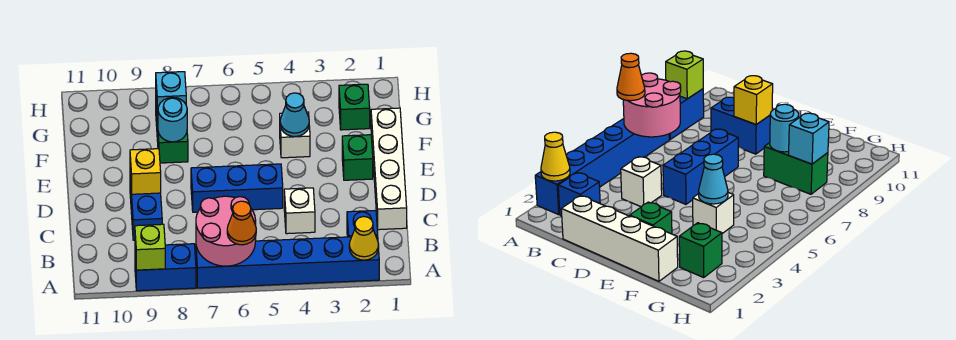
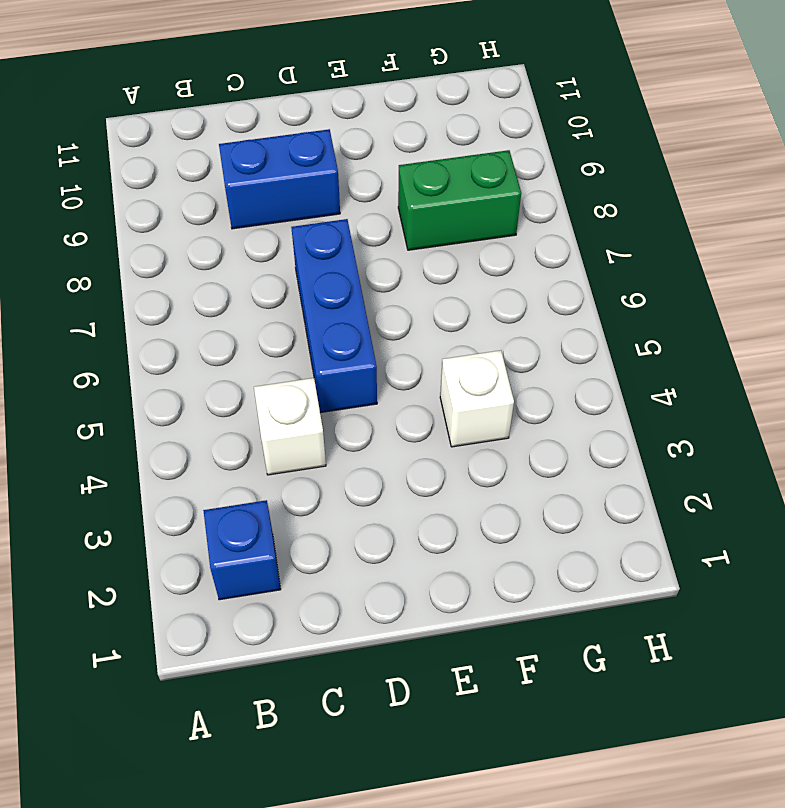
none -> blue brick A2:A7 level 1
none -> blue brick A8:A9 level 1
none -> white brick C1:F1 level 1

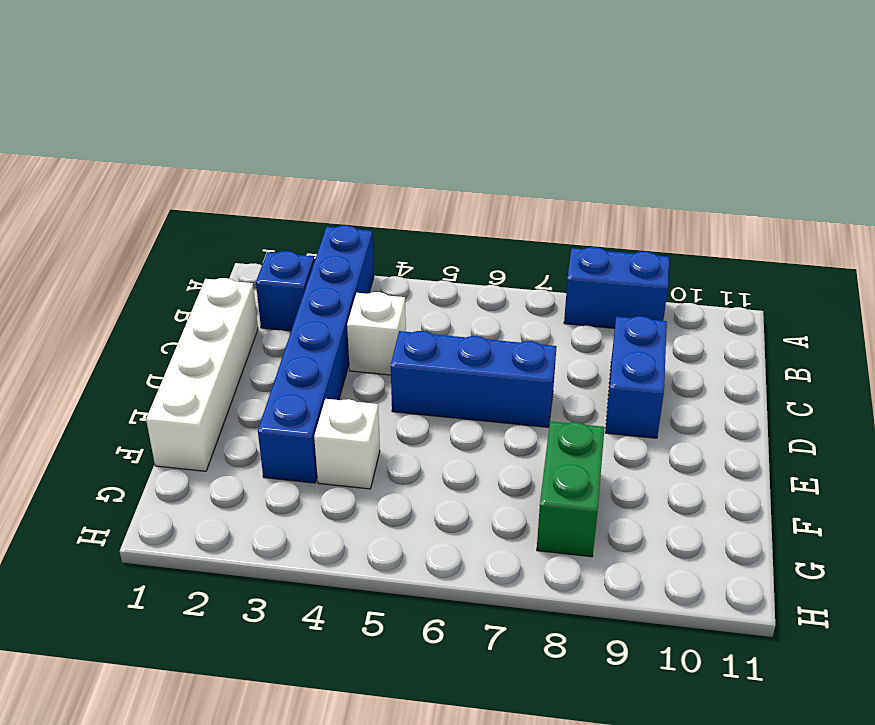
blue brick A3:F3 level 1 -> blue brick A2:A7 level 1
none -> green brick E2 level 1
none -> green brick G2 level 1
none -> yellow cone A2 level 2

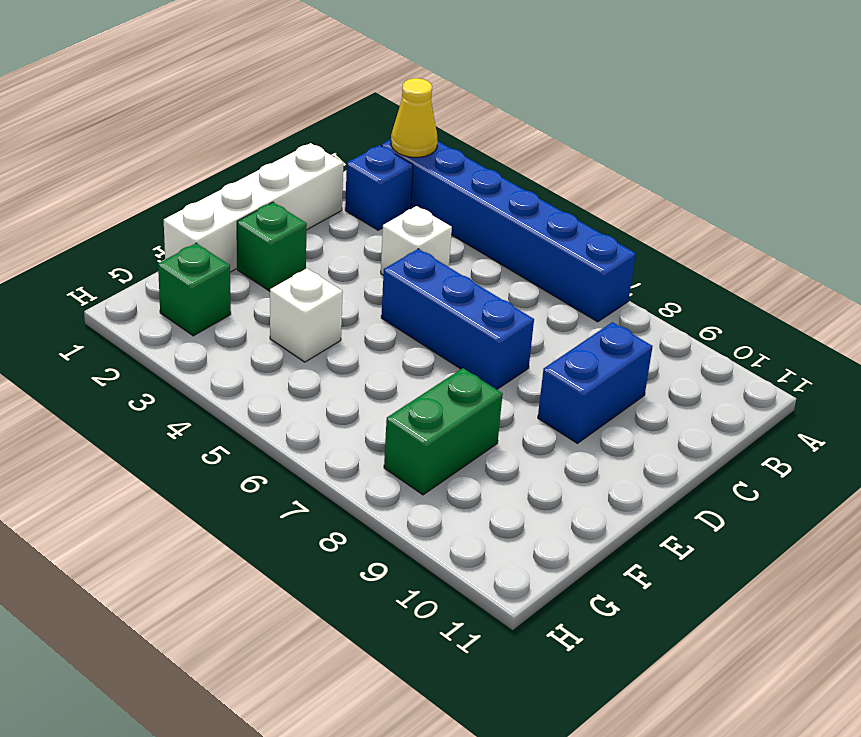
none -> blue brick A8:A9 level 1
none -> pink round brick A6:B7 level 2
none -> lime brick A9 level 2

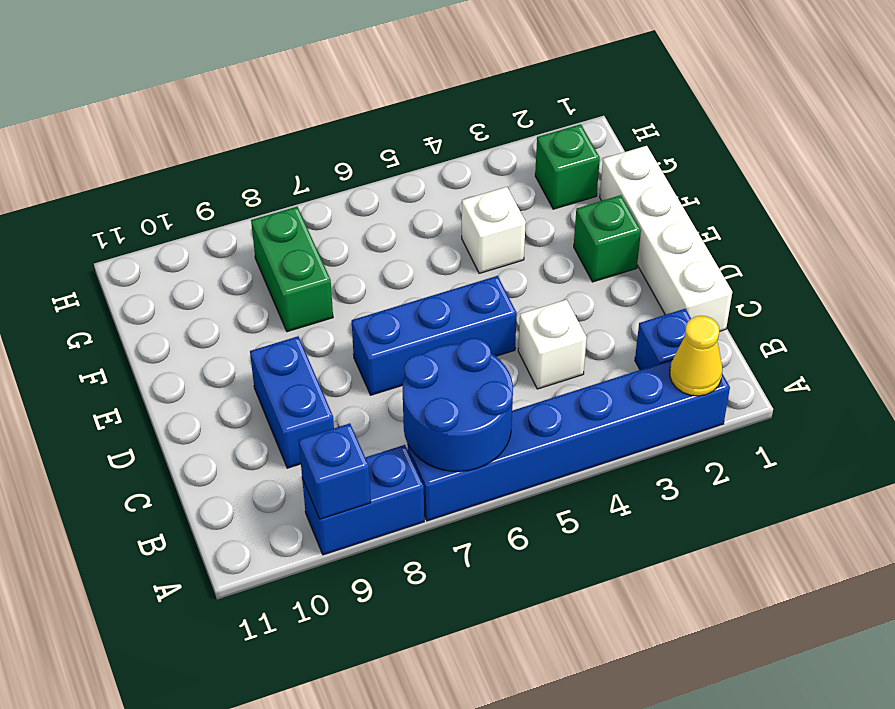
blue round brick A6:B7 level 2 -> pink round brick A6:B7 level 2
blue brick A9 level 2 -> lime brick A9 level 2
none -> yellow brick D9 level 2
none -> cyan cone F4 level 2
none -> cyan round brick F8 level 2

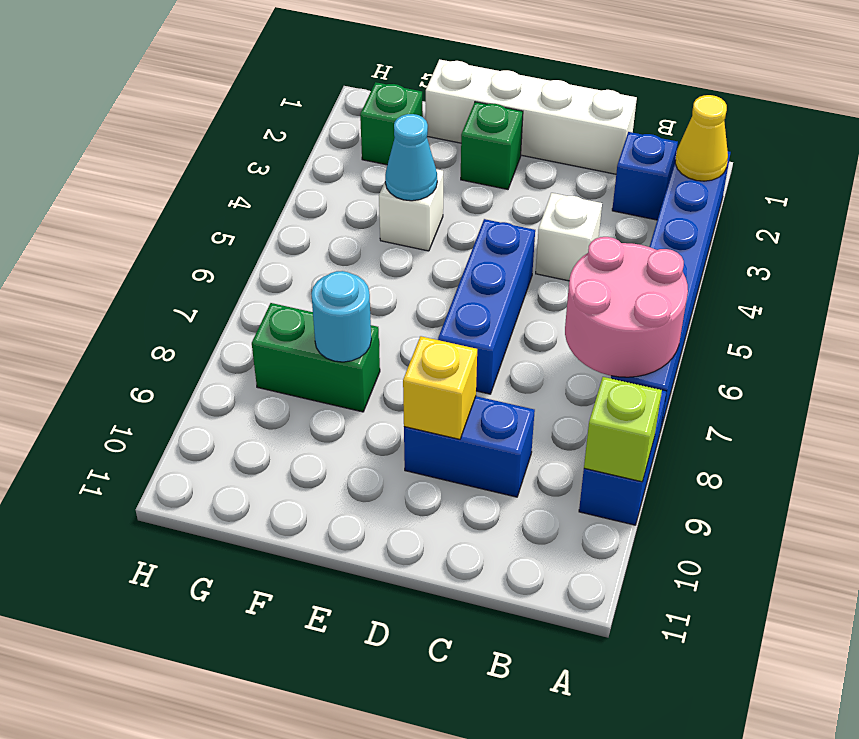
none -> cyan brick G8 level 2
none -> orange cone A6 level 3

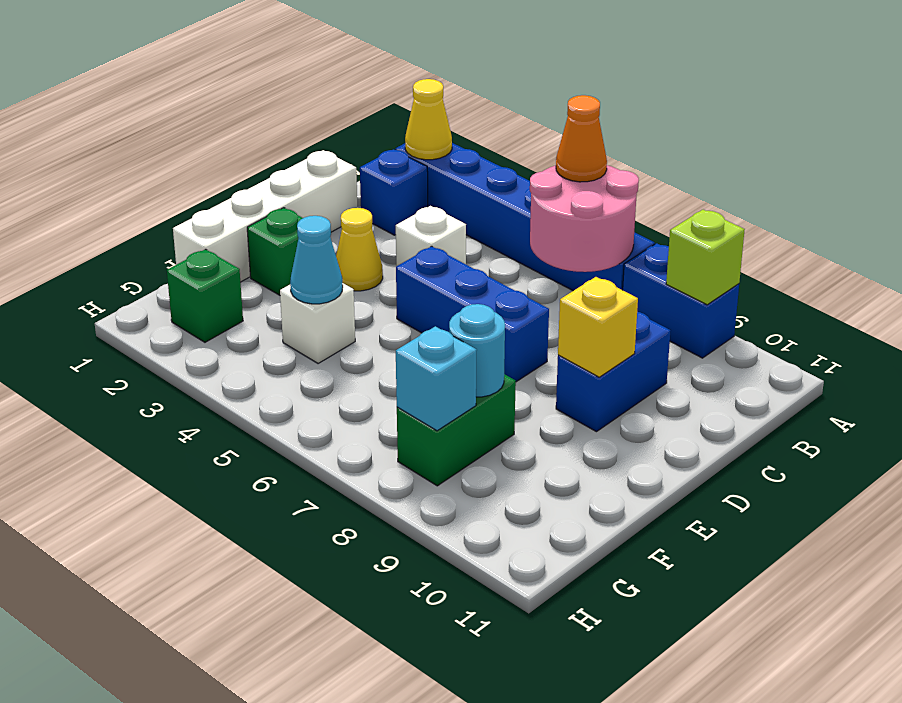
yellow cone D3 level 1 -> none

